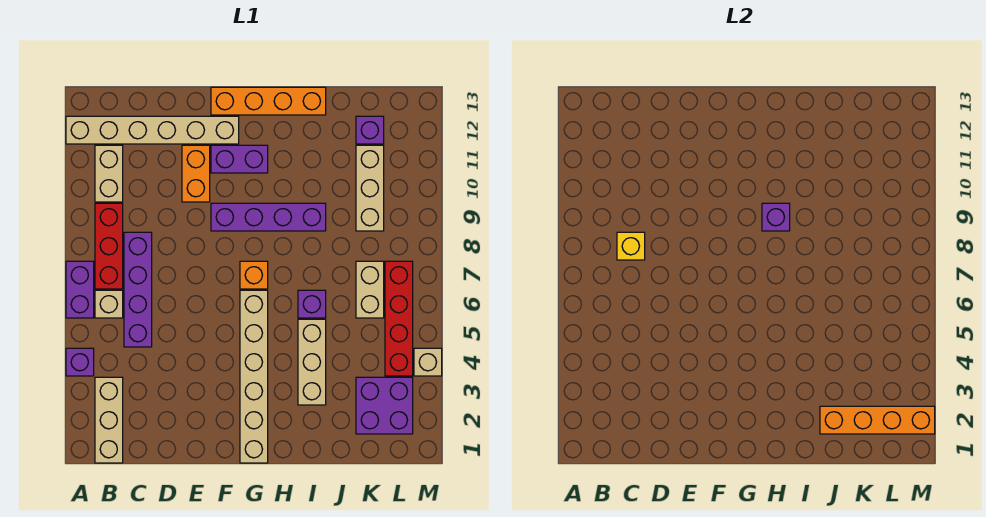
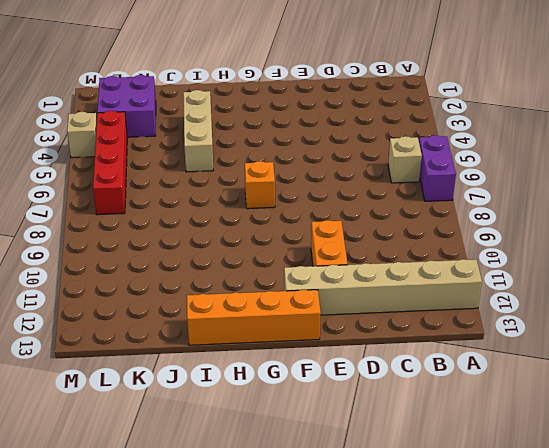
none -> purple brick A4 level 1
none -> tan brick B1:B3 level 1
none -> red brick B7:B9 level 1

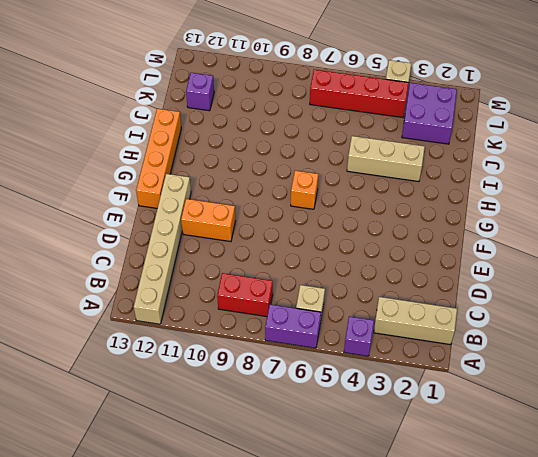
red brick B8:B9 level 1 -> red brick B7:B9 level 1
none -> tan brick B10:B11 level 1
none -> purple brick C5:C8 level 1
none -> purple brick F9:I9 level 1

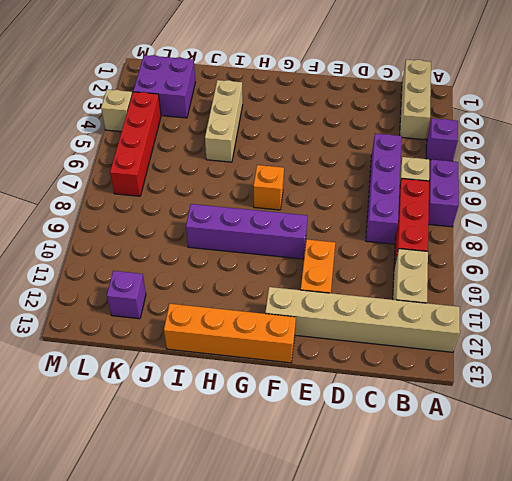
none -> purple brick F11:G11 level 1
none -> tan brick G1:G6 level 1
none -> purple brick I6 level 1

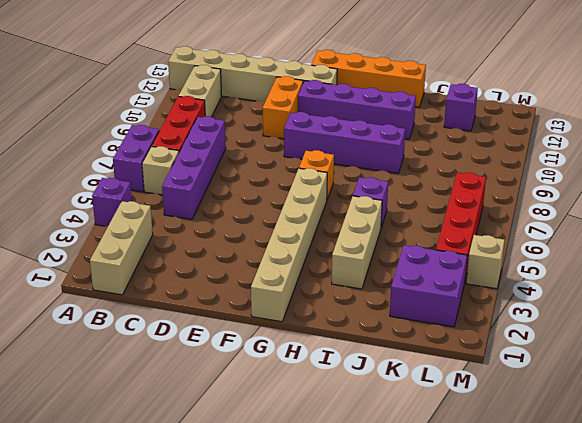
purple brick F11:I11 level 1 -> purple brick F11:G11 level 1
none -> tan brick K6:K7 level 1
none -> tan brick K9:K11 level 1
none -> yellow brick C8 level 2

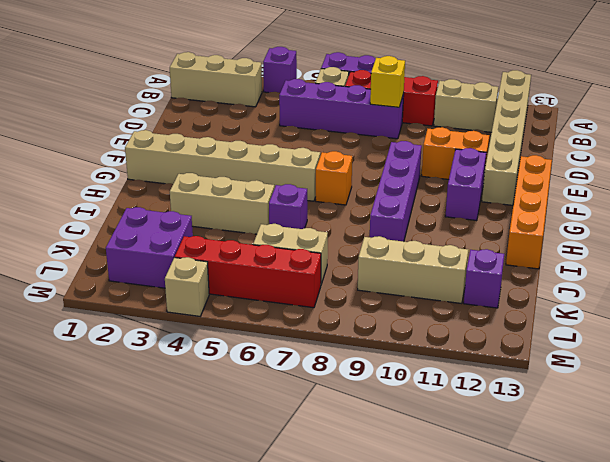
none -> purple brick H9 level 2
none -> orange brick J2:M2 level 2

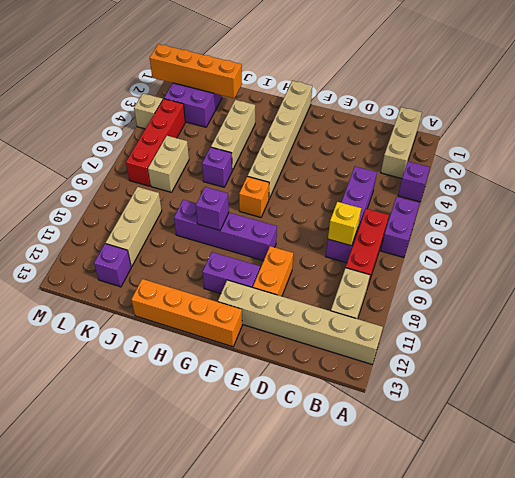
none -> tan brick B6 level 1

